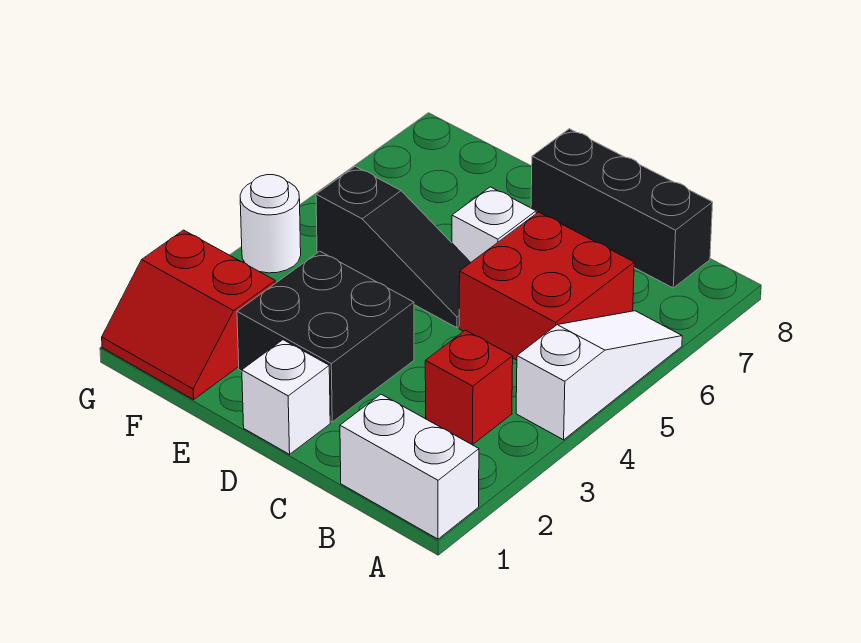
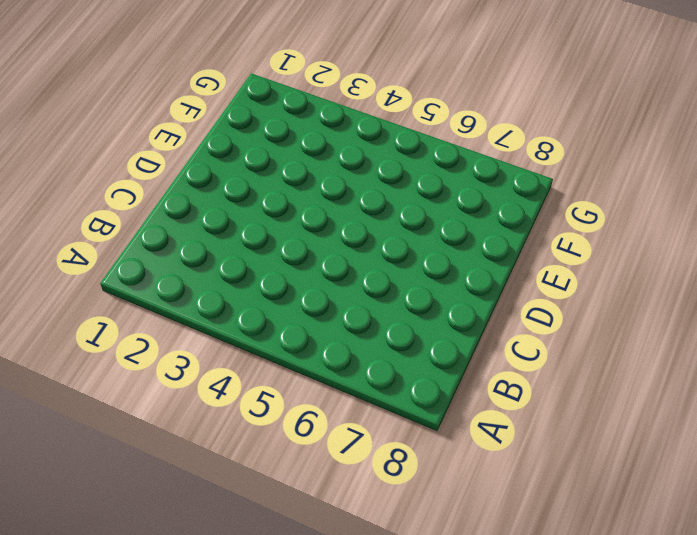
none -> white brick A1:B1 level 1
none -> white slope A4:A6 level 1 top 4

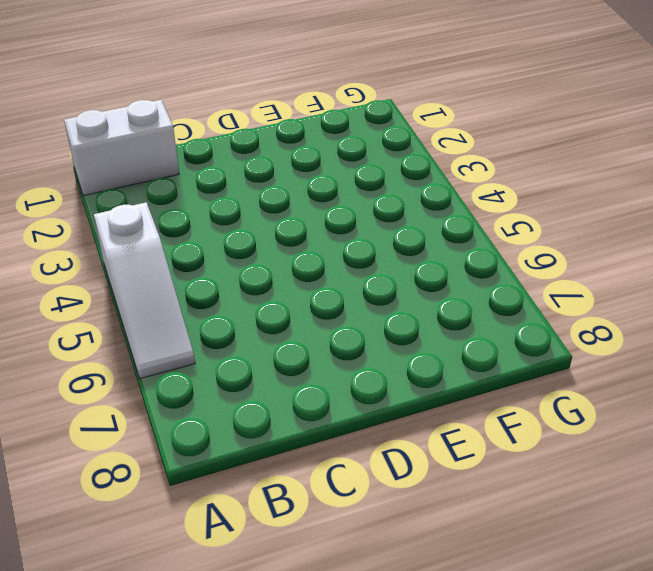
none -> red brick B3 level 1
none -> red brick B5:C6 level 1

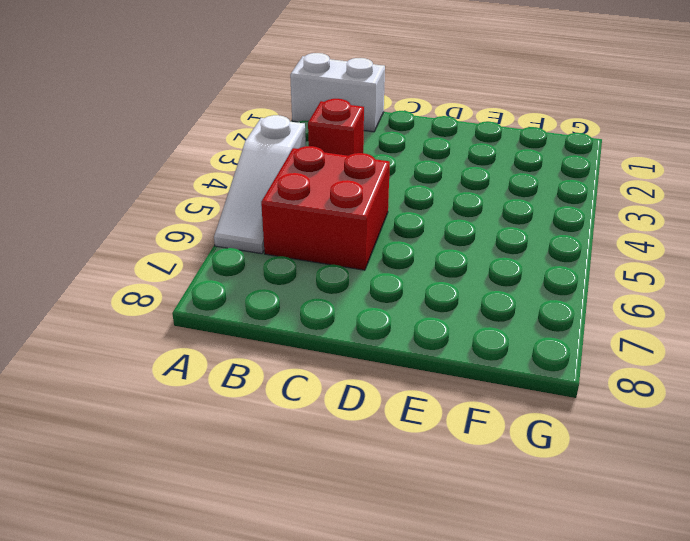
none -> black brick B8:D8 level 1
none -> white brick D1 level 1

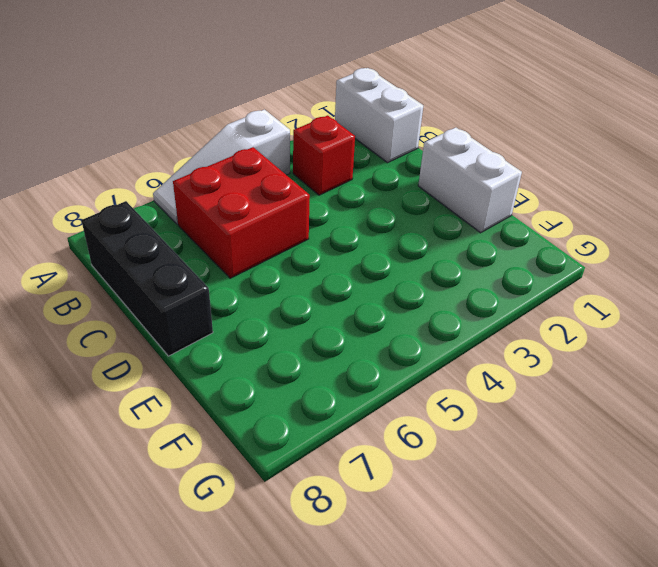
white brick D1:E1 level 1 -> white brick D1 level 1
none -> black brick D2:E3 level 1
none -> black slope D5:F5 level 1 top F

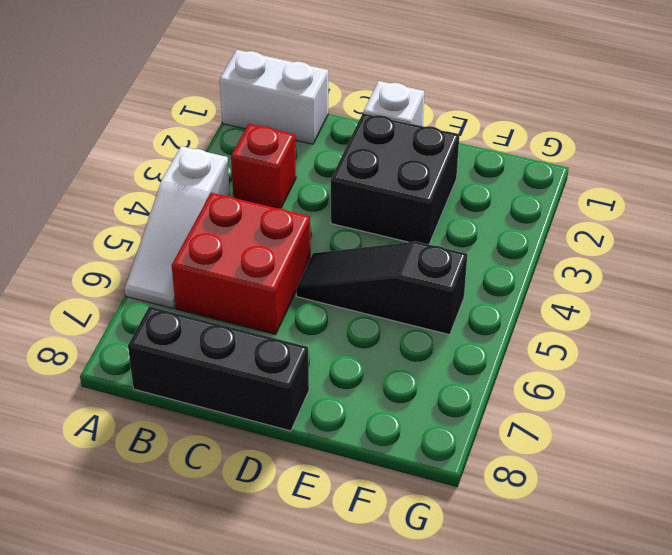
none -> white brick D6 level 1
none -> red slope F1:G2 level 1 top 2

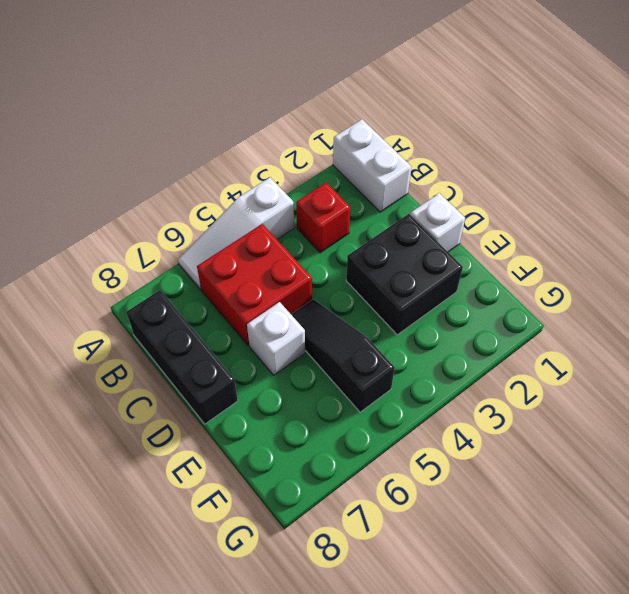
none -> red slope F1:G2 level 1 top 2
none -> white round brick G4 level 1

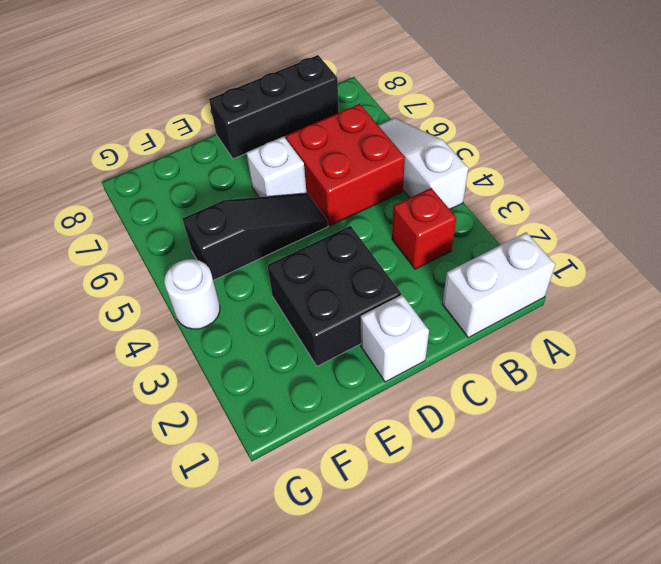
none -> red slope F1:G2 level 1 top 2

